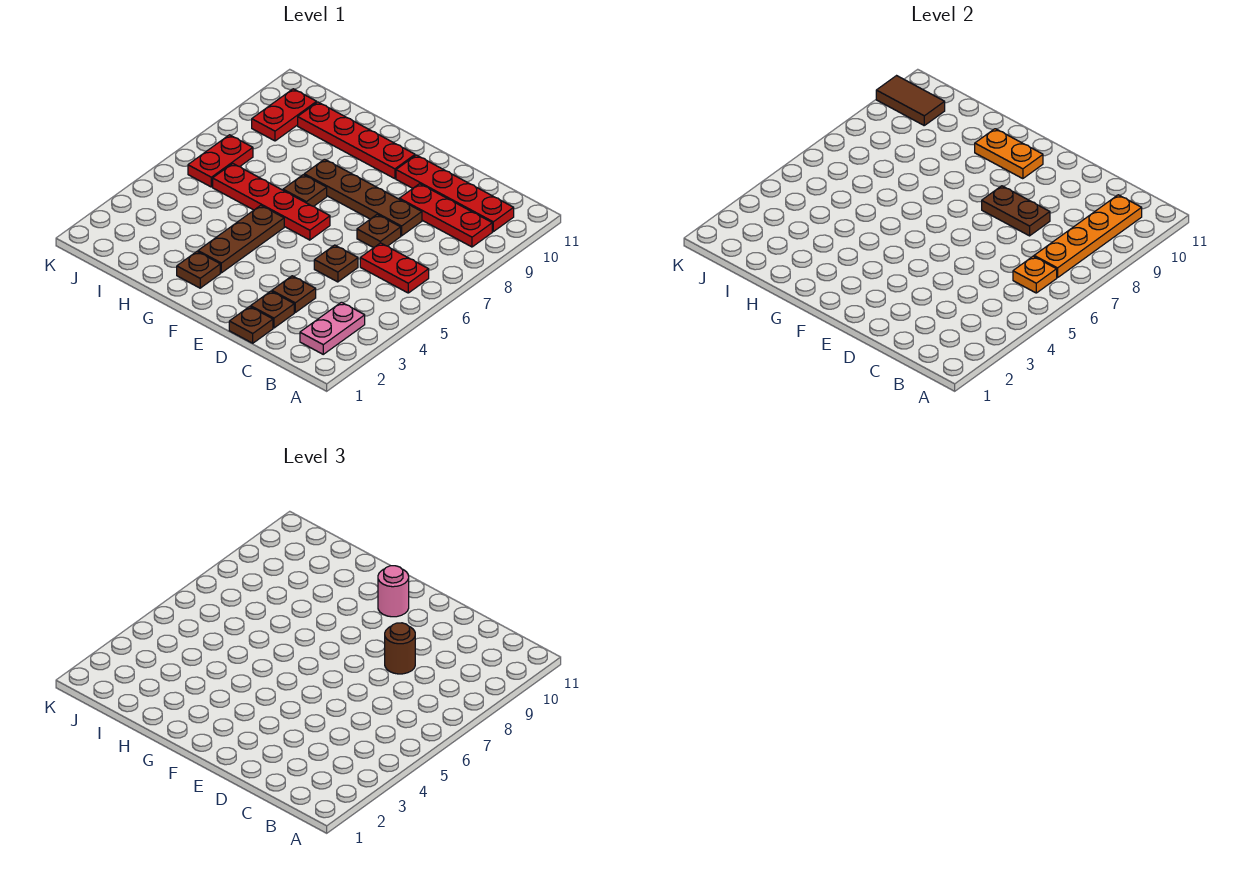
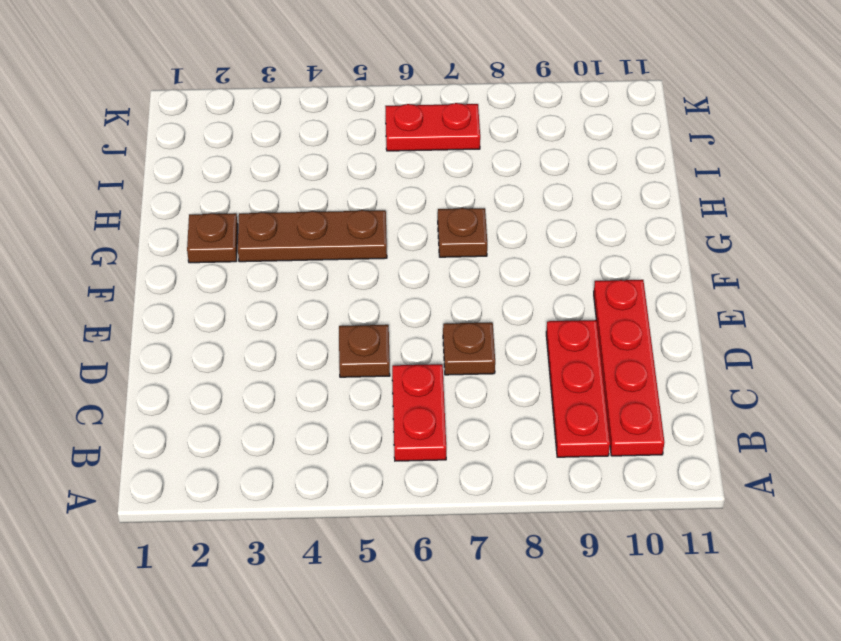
none -> pink plate B2:B3 level 1
none -> brown plate D1 level 1
none -> brown plate D2 level 1

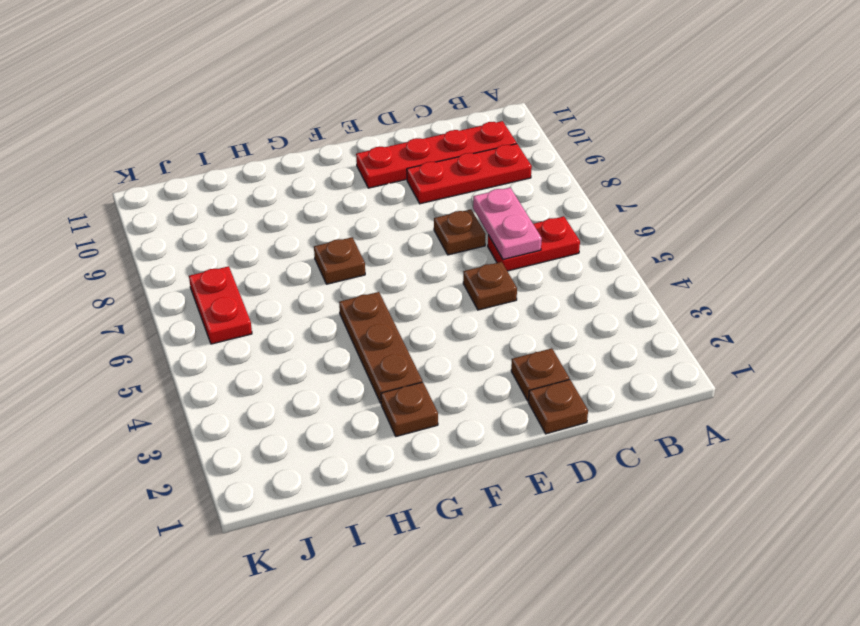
pink plate C6:C7 level 2 -> pink plate B2:B3 level 1
none -> brown plate D3 level 1
none -> brown plate D8:G8 level 1
none -> red plate F6:I6 level 1

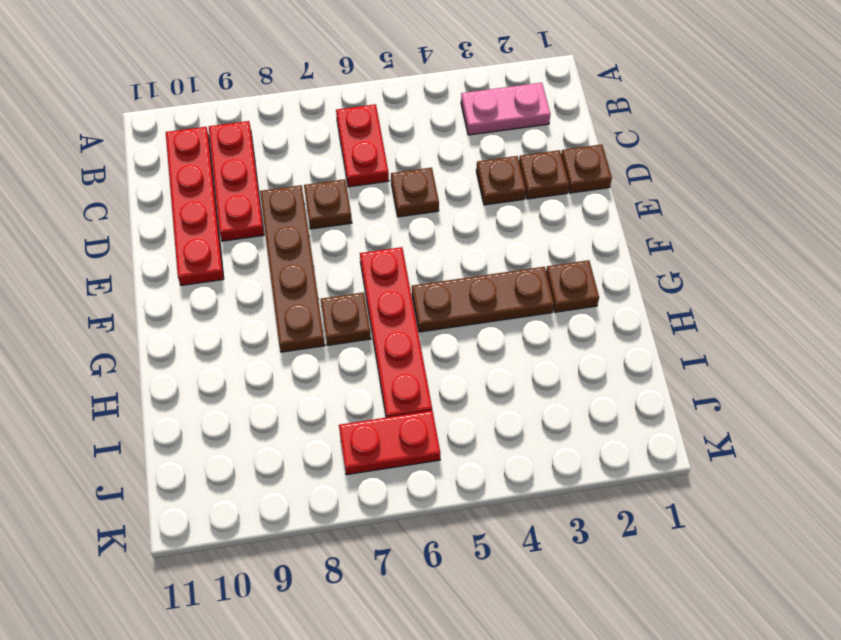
none -> red plate F10:I10 level 1
none -> red plate J9:J10 level 1
none -> orange plate B6 level 2

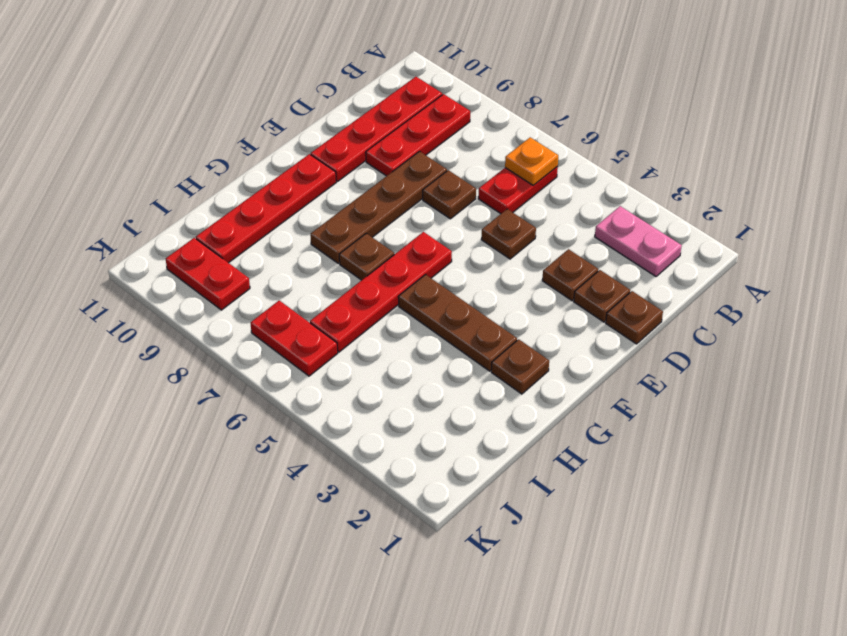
none -> orange plate B7:B10 level 2
none -> brown plate D8:E8 level 2
none -> orange plate F10:G10 level 2

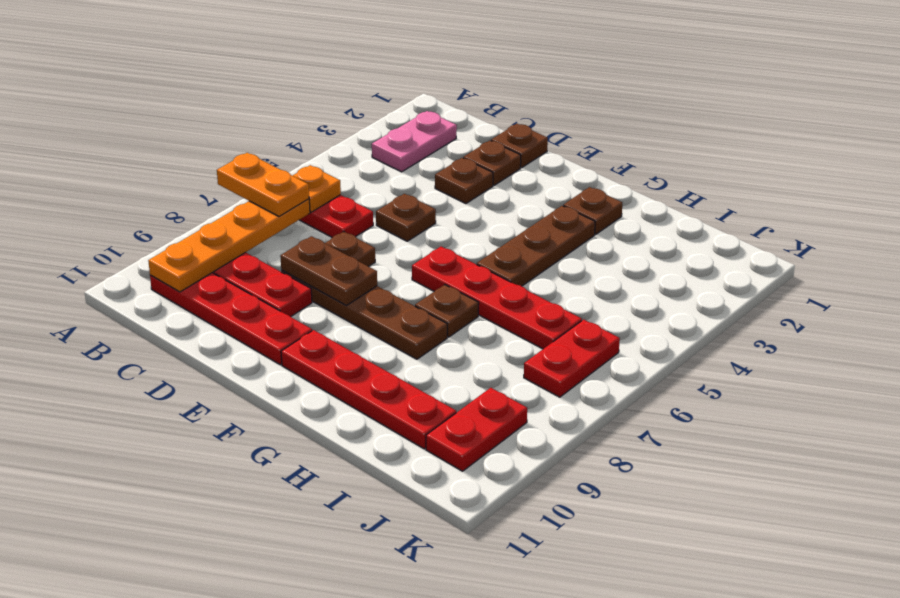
orange plate A7:B7 level 3 -> orange plate F10:G10 level 2
none -> brown tile J10:K10 level 2
none -> brown round brick D8 level 3
none -> pink round brick F10 level 3

